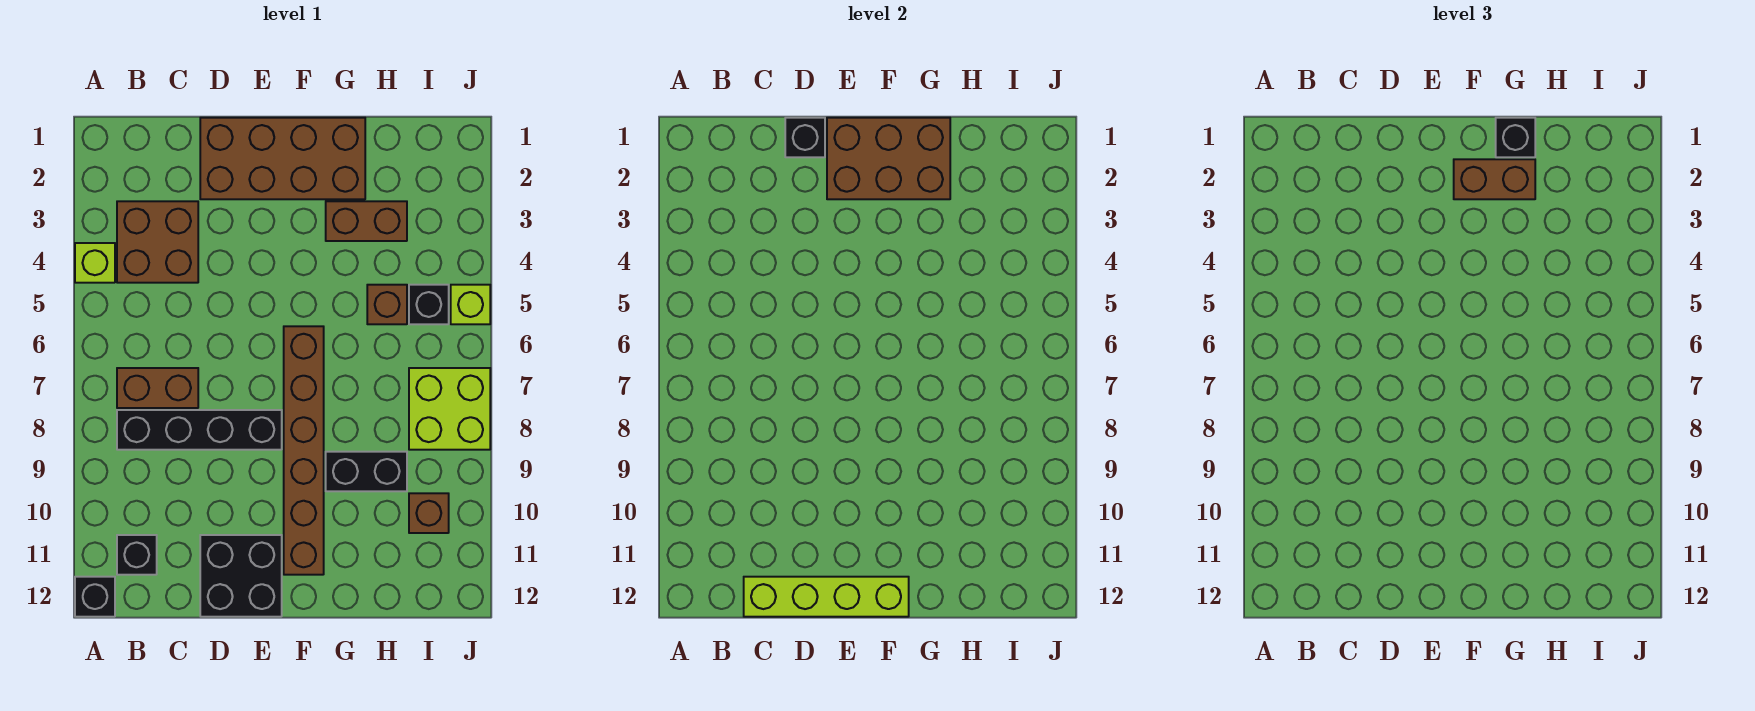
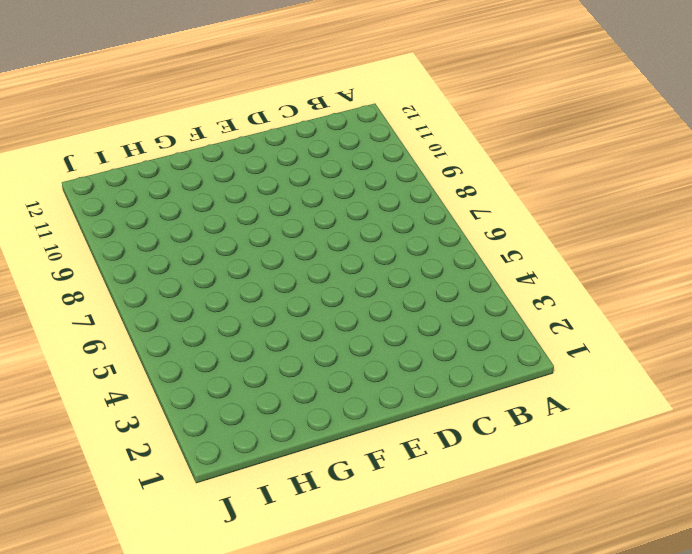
none -> lime brick A4 level 1
none -> black brick A12 level 1
none -> brown brick B3:C4 level 1

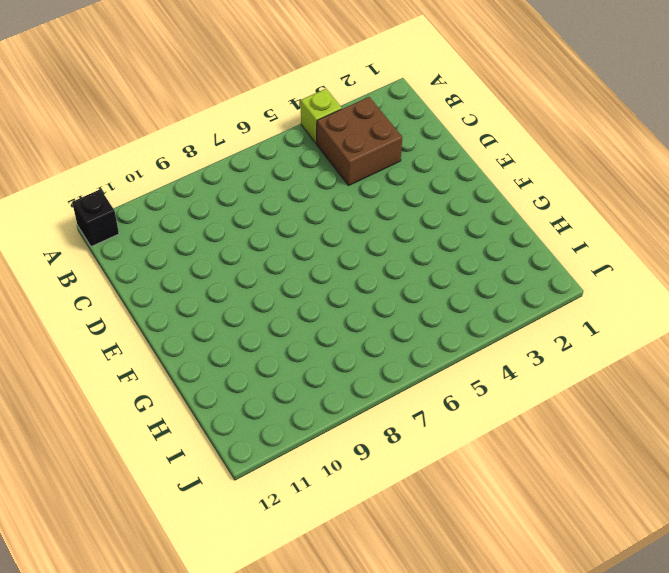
none -> brown brick B7:C7 level 1
none -> black brick B8:E8 level 1
none -> black brick B11 level 1

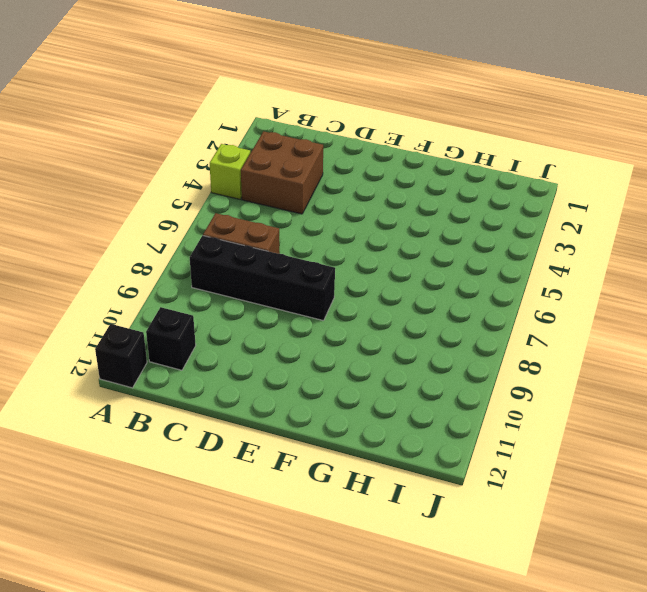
none -> brown brick D1:G2 level 1
none -> black brick D11:E12 level 1
none -> brown brick F6:F11 level 1

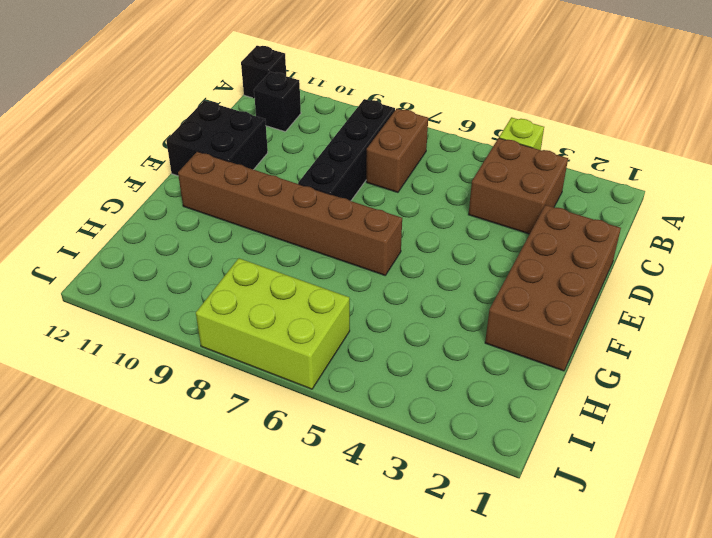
lime brick I6:J8 level 1 -> lime brick I7:J8 level 1
none -> brown brick G3:H3 level 1
none -> black brick G9:H9 level 1
none -> brown brick H5 level 1

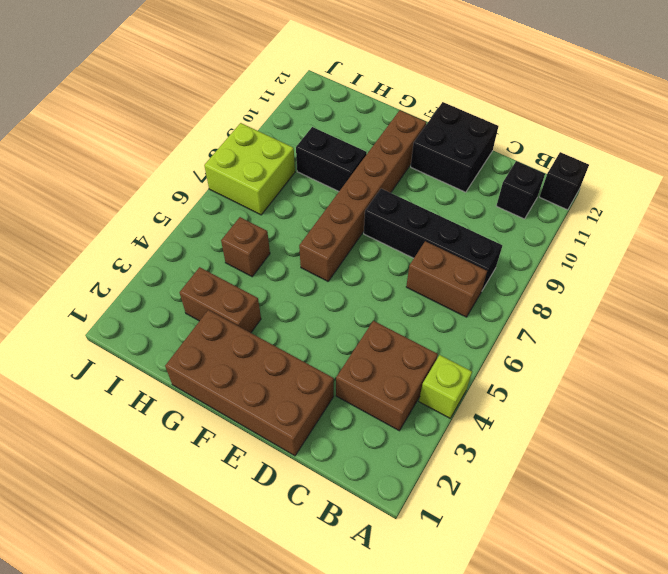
none -> black brick I5 level 1
none -> brown brick I10 level 1
none -> lime brick J5 level 1

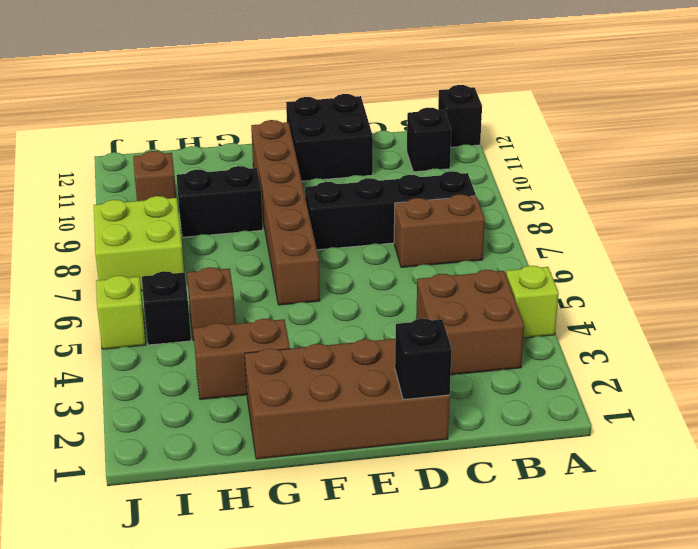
none -> lime brick C12:F12 level 2
none -> brown brick E1:G2 level 2
none -> brown brick F2:G2 level 3

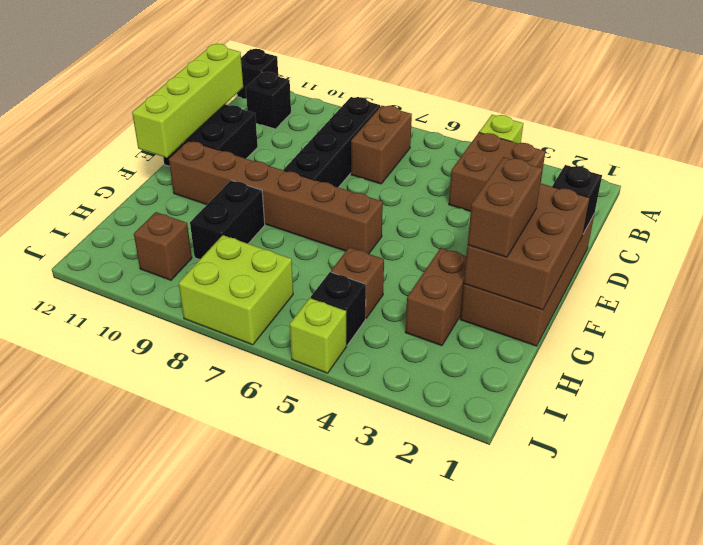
none -> black brick G1 level 3

